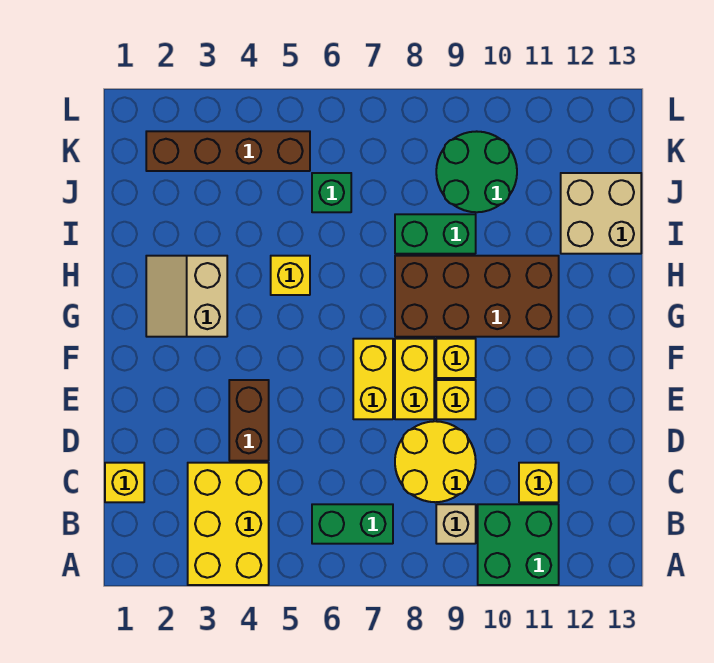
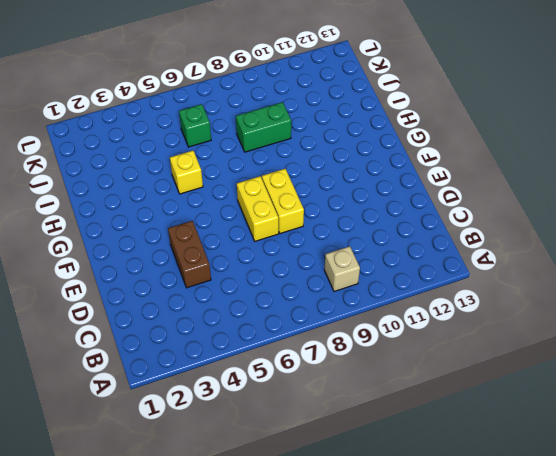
none -> yellow brick A3:C4 level 1
none -> green brick A10:B11 level 1
none -> green brick B6:B7 level 1

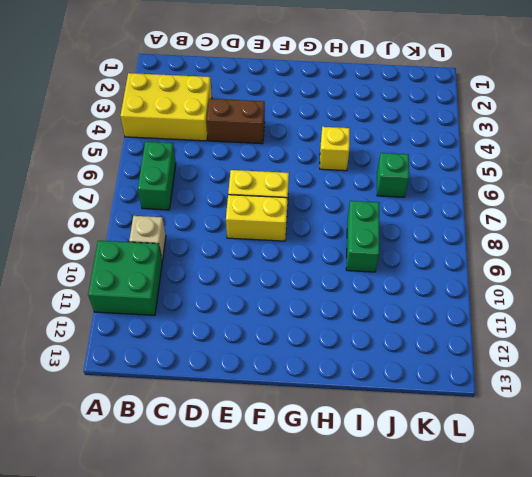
none -> yellow brick C1 level 1
none -> yellow round brick C8:D9 level 1
none -> yellow brick C11 level 1

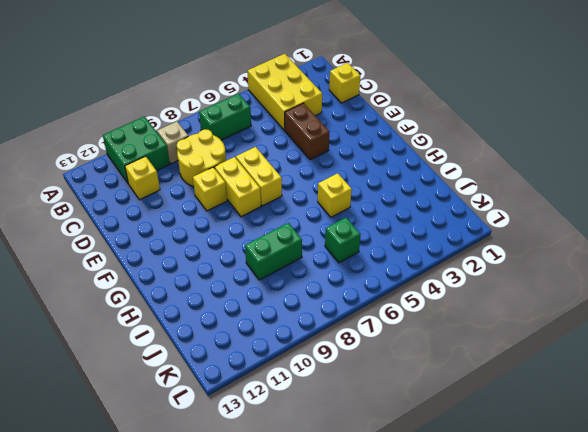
none -> yellow brick F9 level 1
none -> tan slope G2:H3 level 1 top 3
none -> brown brick G8:H11 level 1

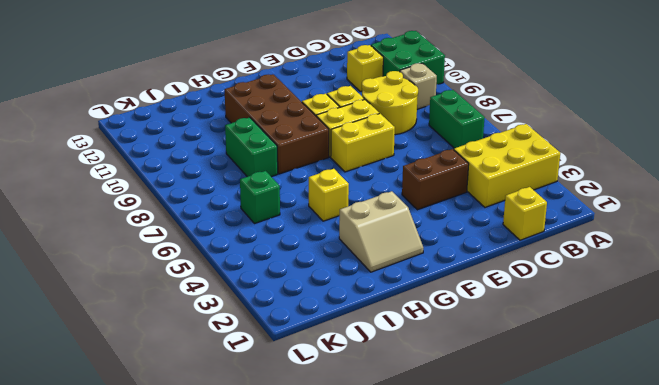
none -> tan brick I12:J13 level 1
none -> green round brick J9:K10 level 1
none -> brown brick K2:K5 level 1

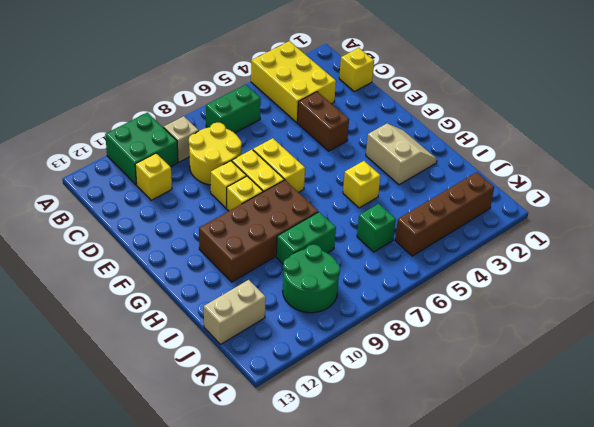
tan brick J12:J13 level 1 -> tan brick I12:J13 level 1

